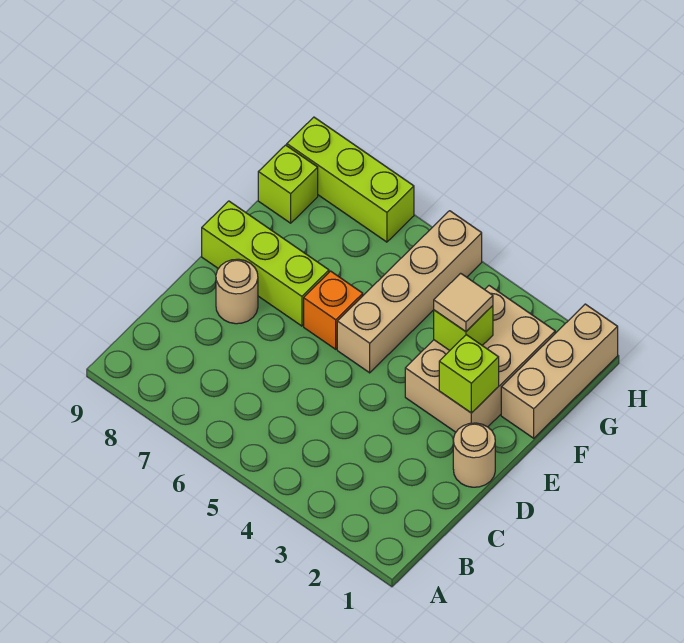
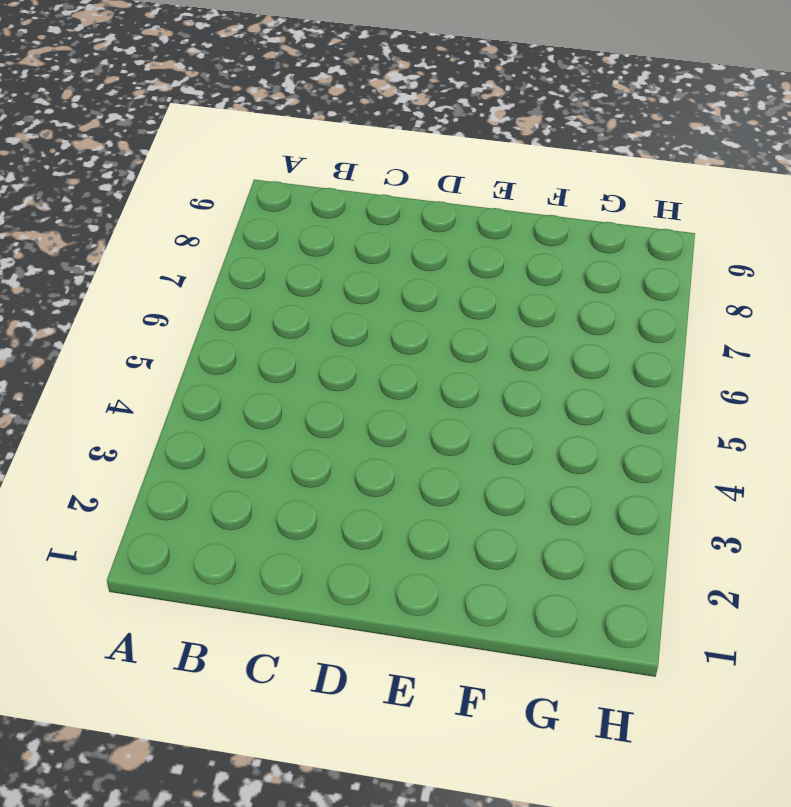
none -> tan round brick D1 level 1
none -> tan round brick D8 level 1
none -> tan brick E2:G3 level 1

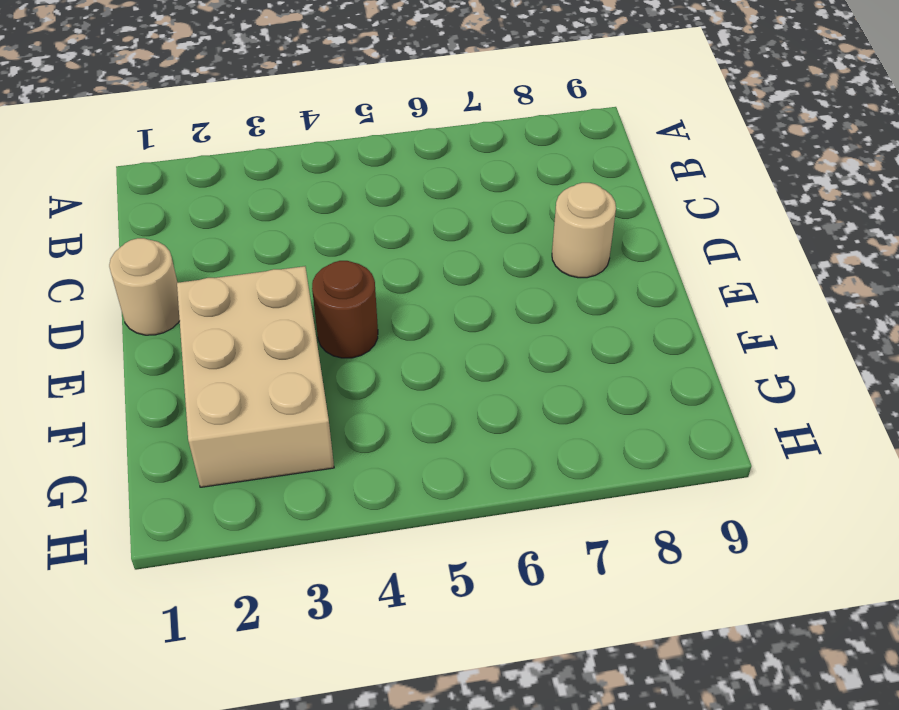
brown round brick E4 level 1 -> none
none -> tan brick E5:H5 level 1
none -> orange brick E6 level 1
none -> lime brick E7:E9 level 1

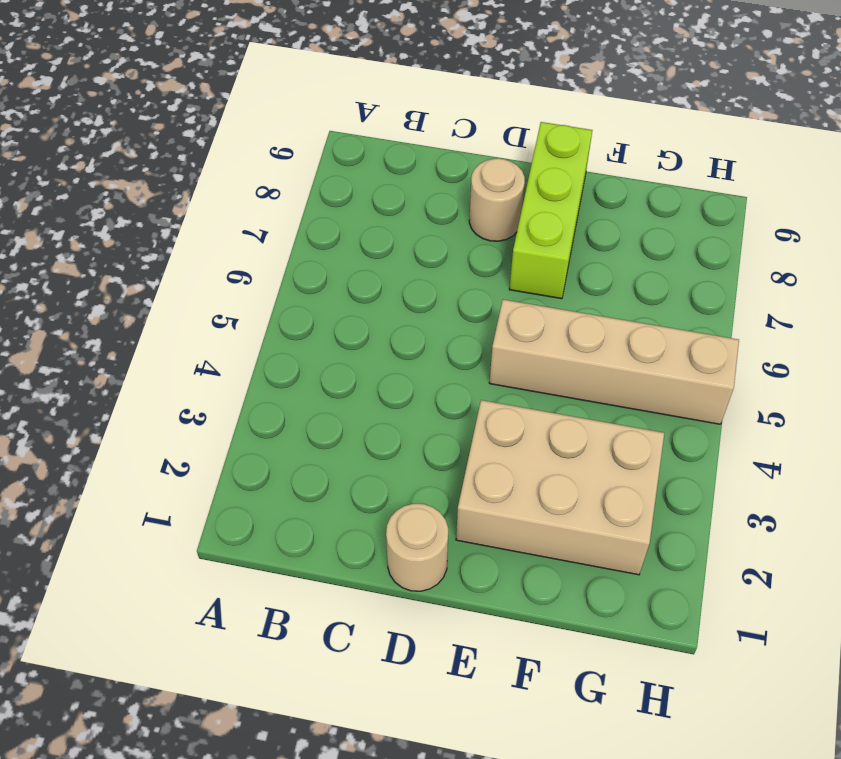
none -> orange brick E6 level 1
none -> tan brick F1:H1 level 1
none -> lime brick G9 level 1

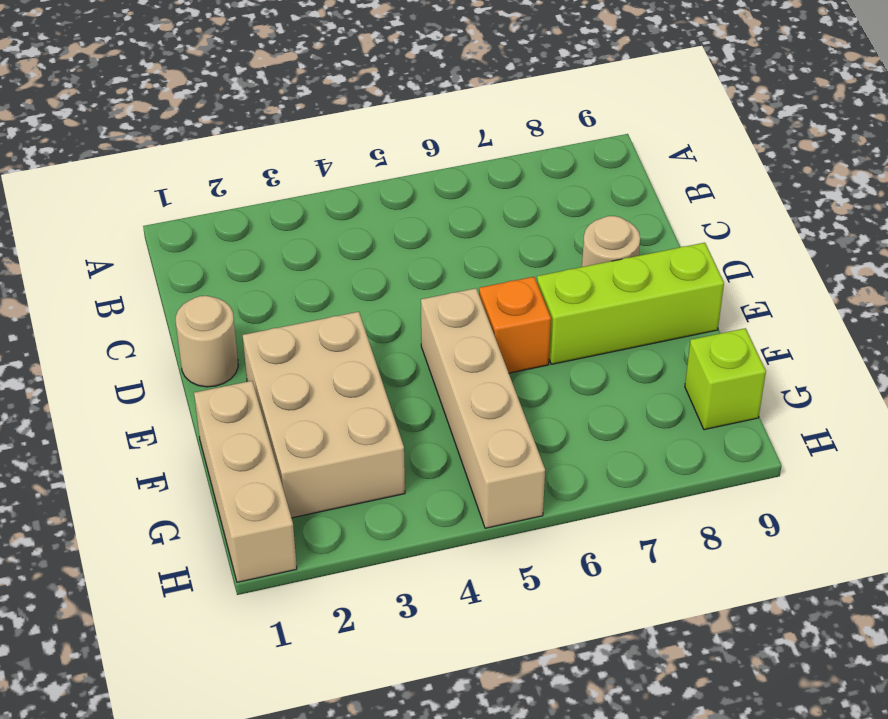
none -> lime brick H7:H9 level 1
none -> lime brick E2 level 2
none -> lime brick F3 level 2

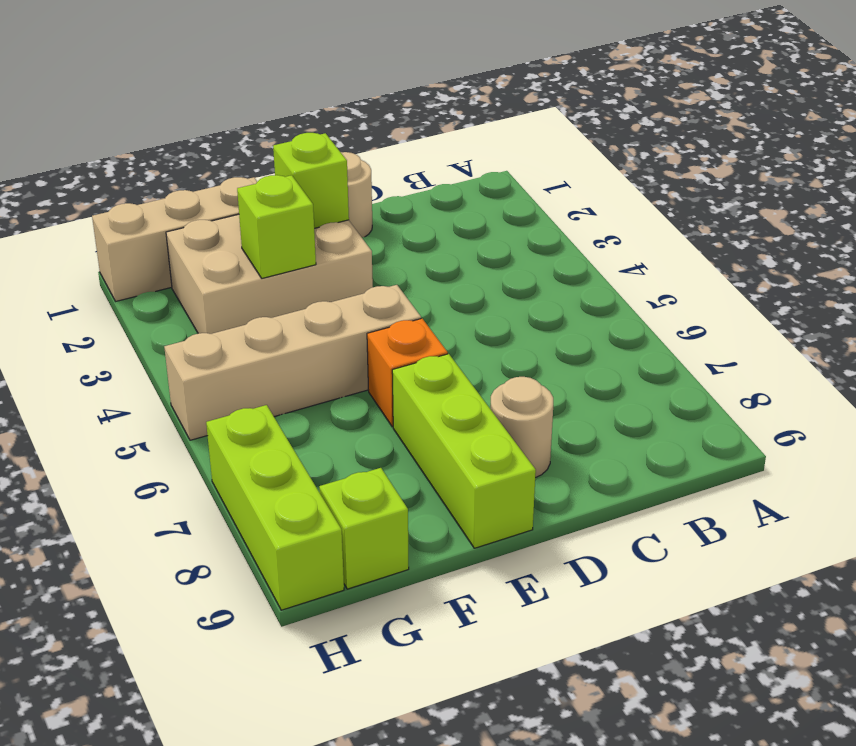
none -> tan tile F3 level 3

